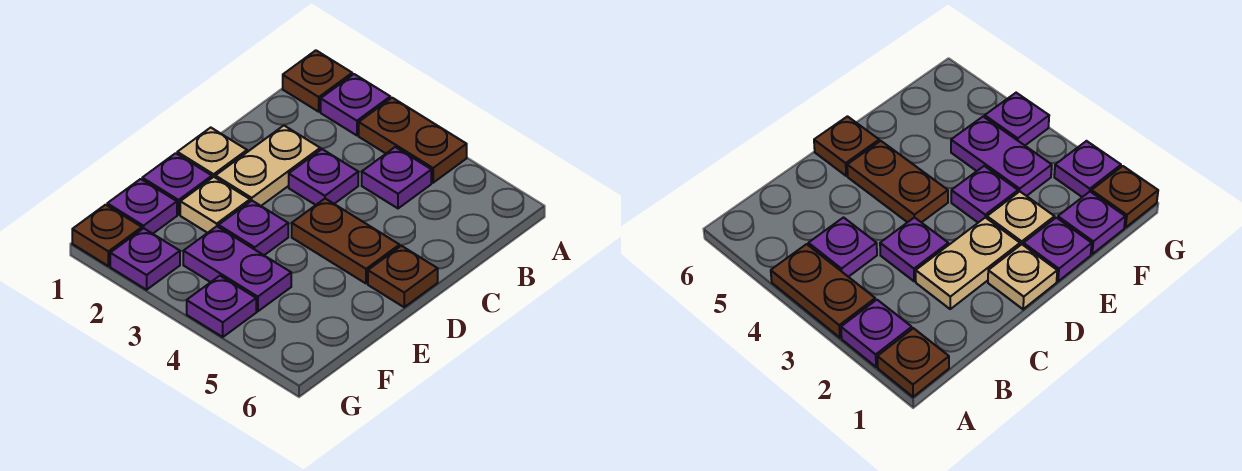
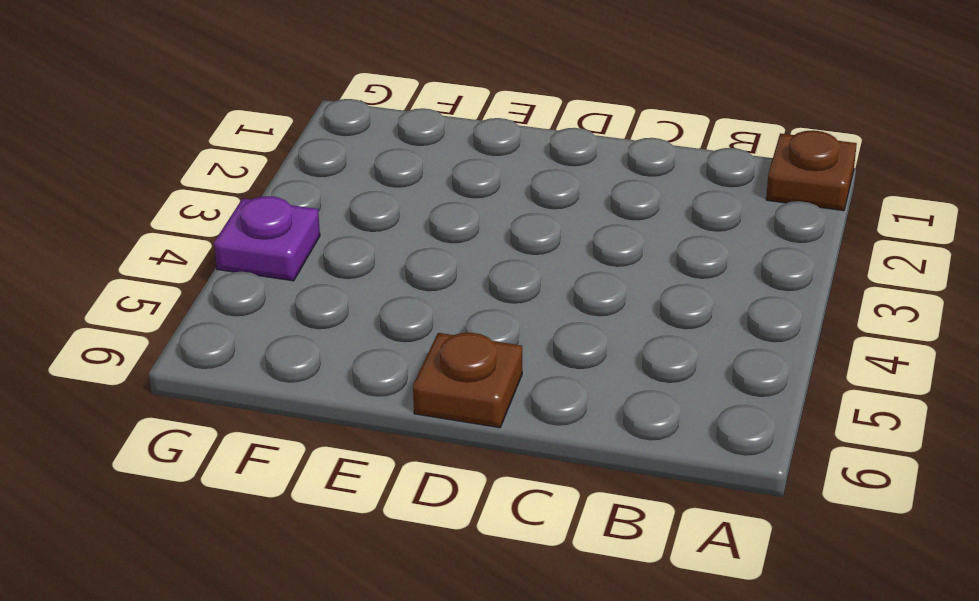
none -> purple plate A2 level 1
none -> brown plate A3:A4 level 1
none -> purple plate B4 level 1

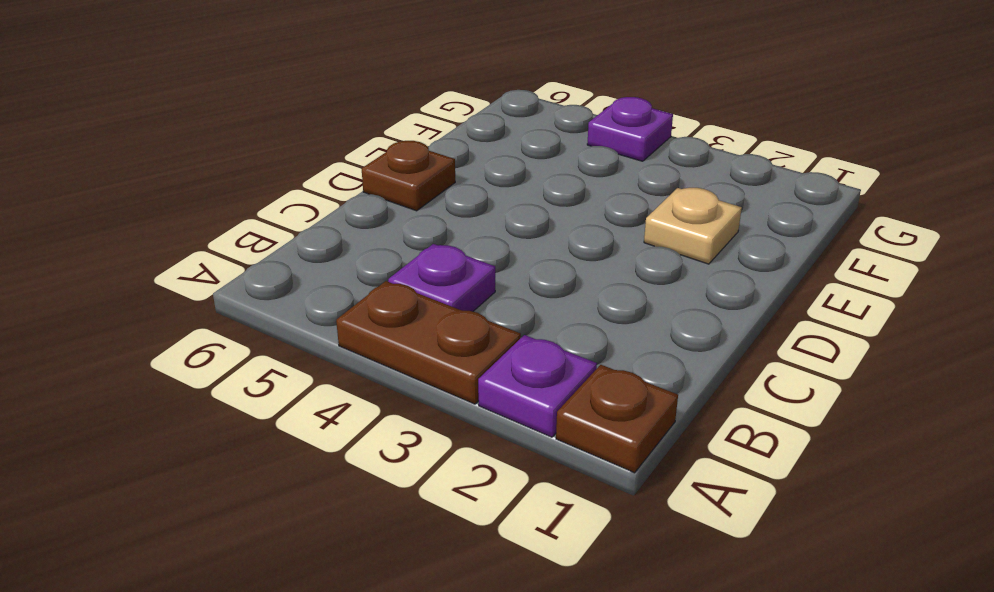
none -> tan plate C2:D2 level 1
none -> purple plate C3 level 1
none -> tan plate D1 level 1

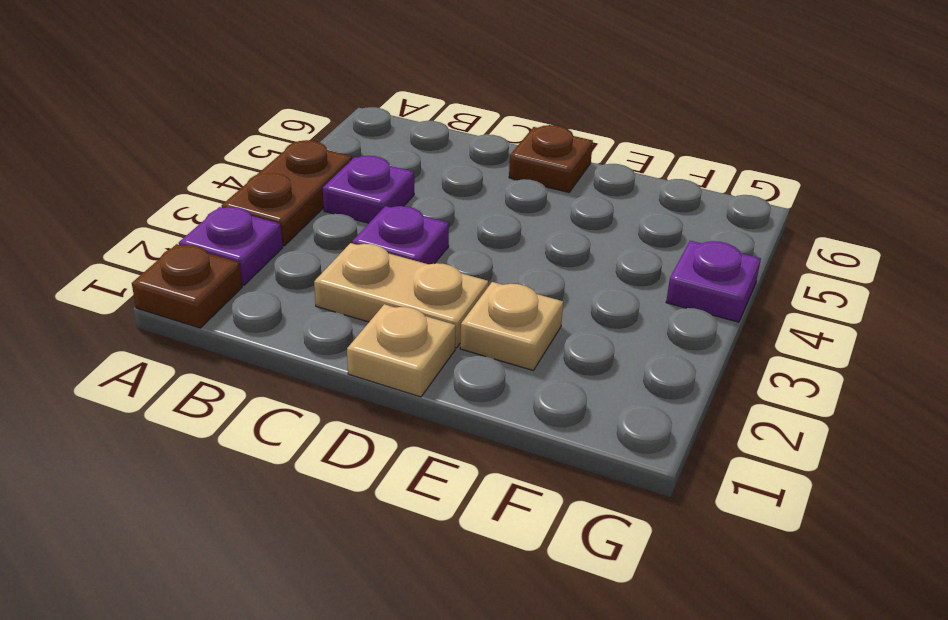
none -> brown plate D4:D5 level 1
none -> purple plate E1 level 1
none -> purple plate E3 level 1

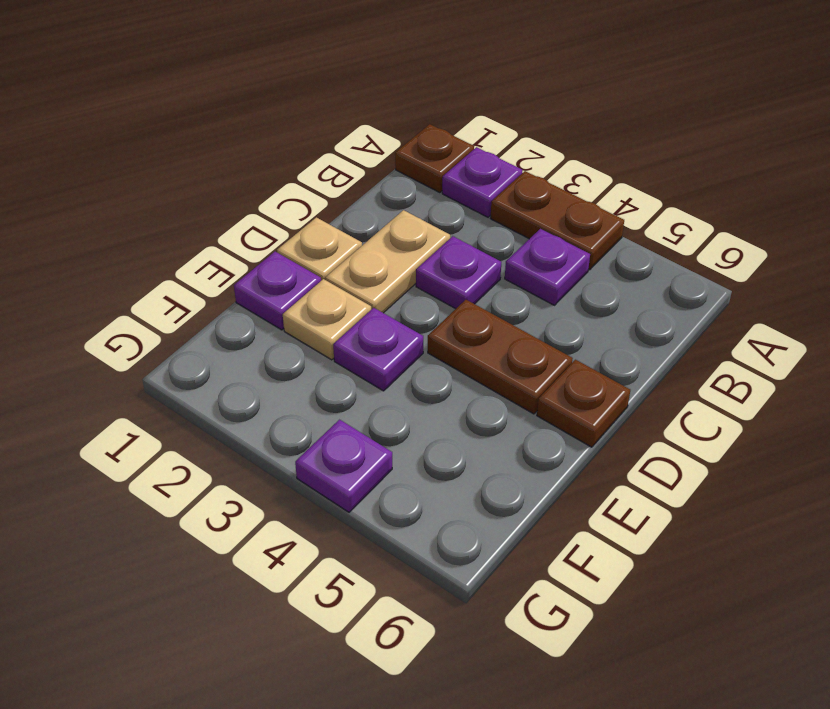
none -> purple plate F1 level 1
none -> purple plate F3:F4 level 1
none -> brown plate G1 level 1

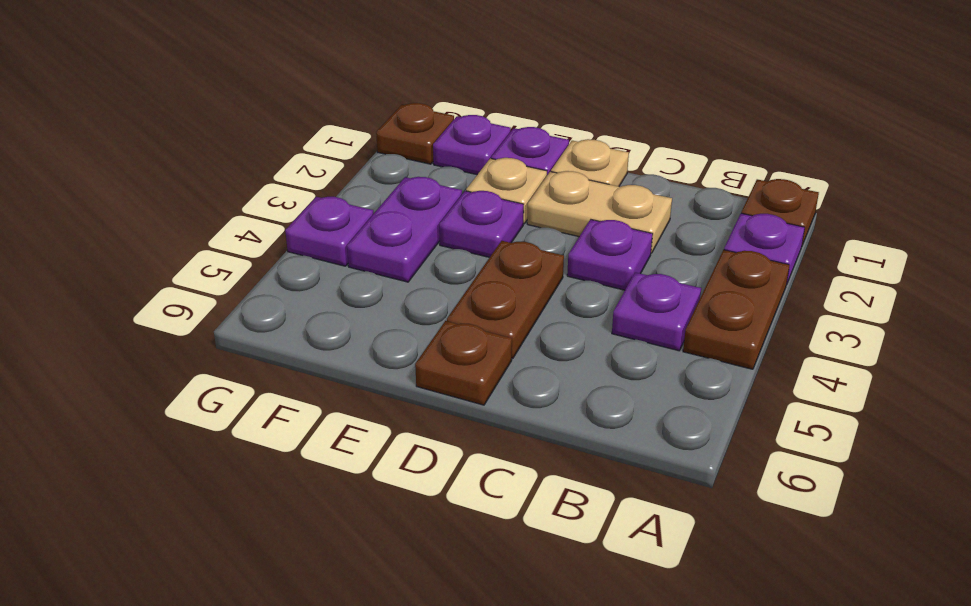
none -> purple plate G2 level 1

